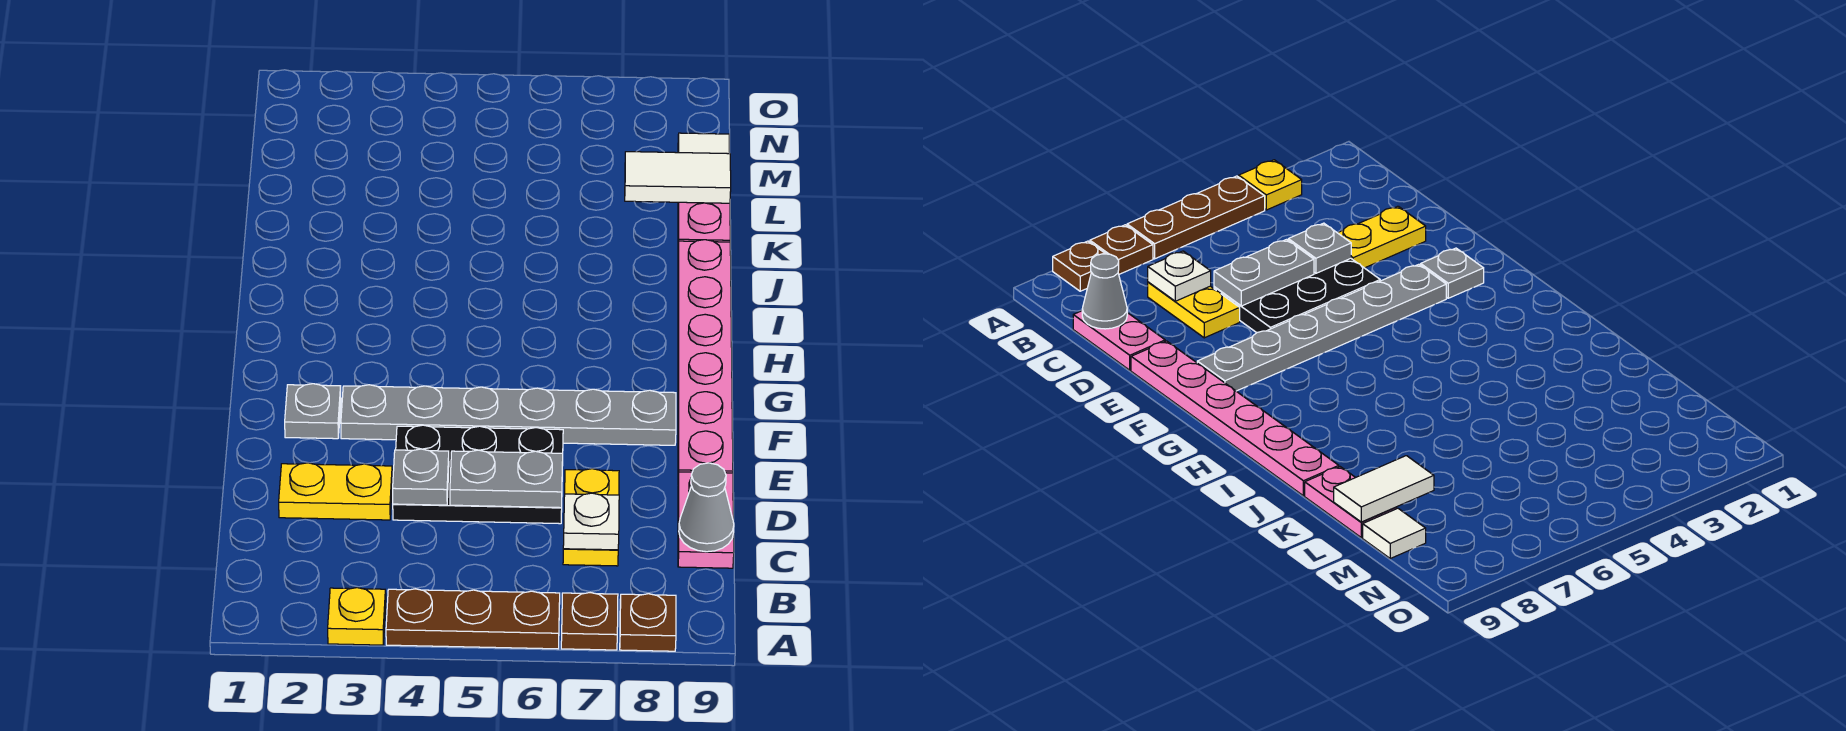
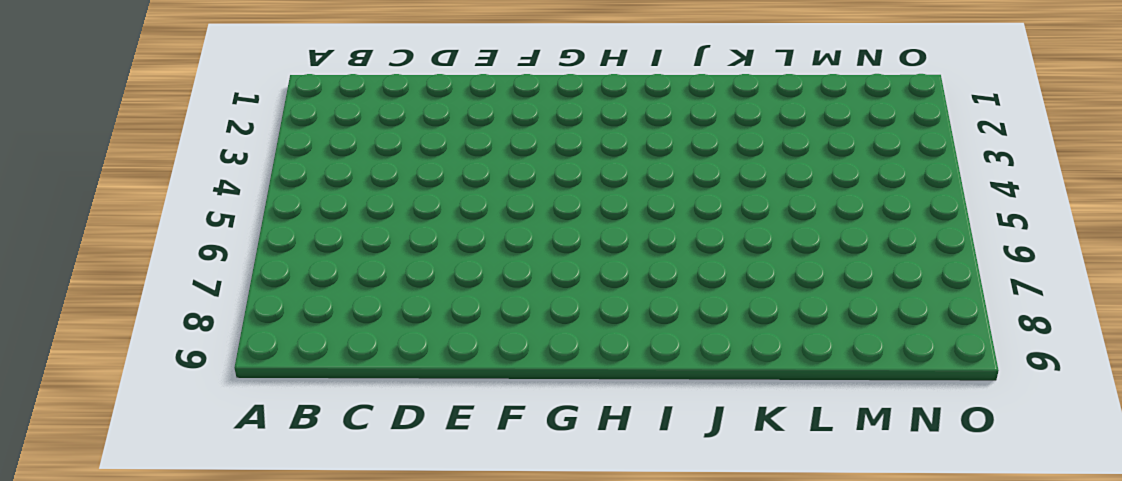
none -> yellow plate A3 level 1
none -> brown plate A4:A6 level 1
none -> brown plate A7 level 1

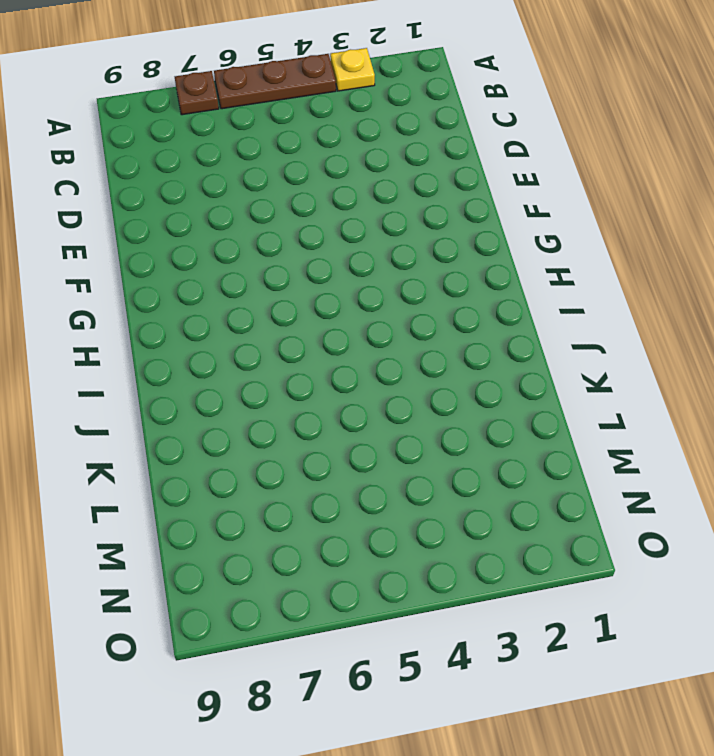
none -> brown plate A8 level 1
none -> yellow plate C7:D7 level 1
none -> pink plate C9:D9 level 1

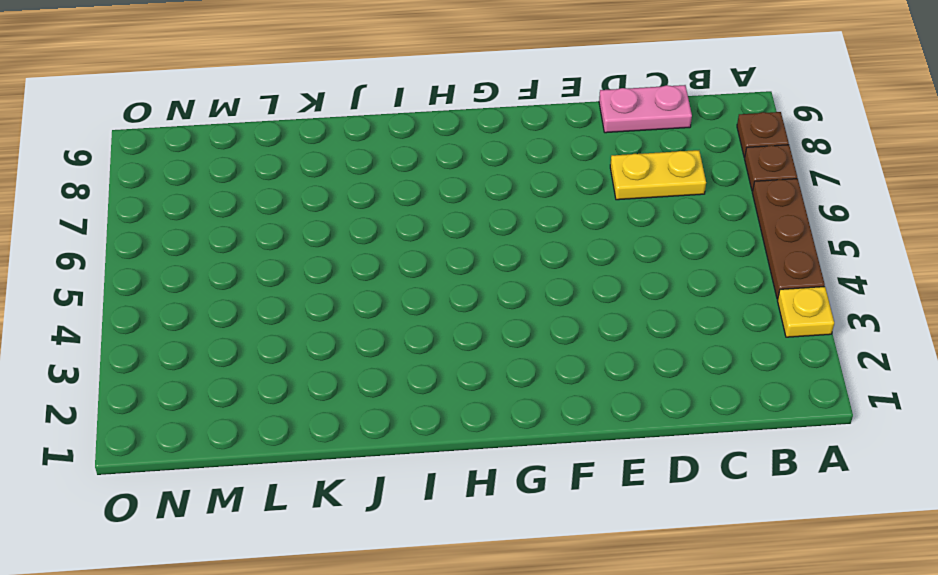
none -> yellow plate D2:D3 level 1
none -> black plate D4:E6 level 1
none -> pink plate E9:J9 level 1

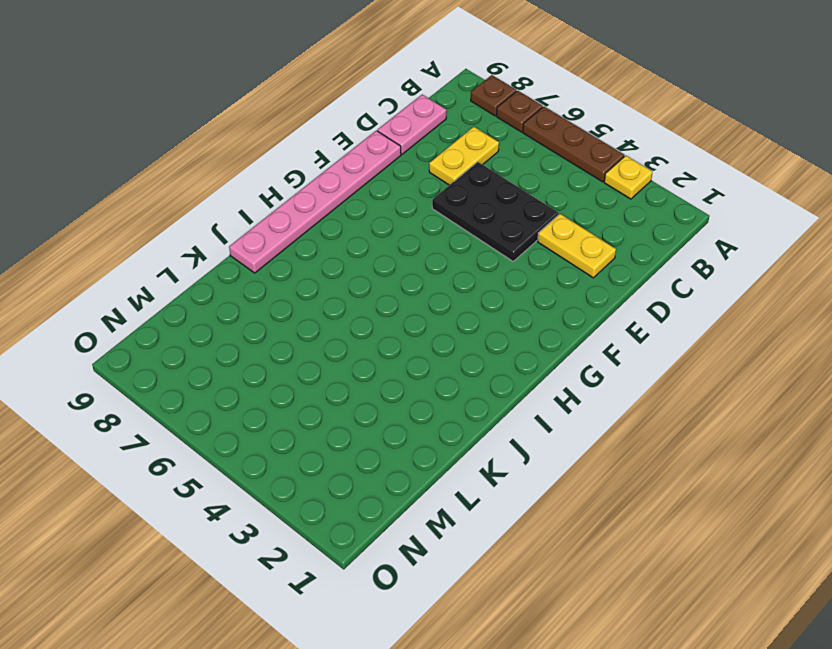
none -> grey plate F2 level 1
none -> grey plate F3:F8 level 1
none -> pink plate K9:L9 level 1

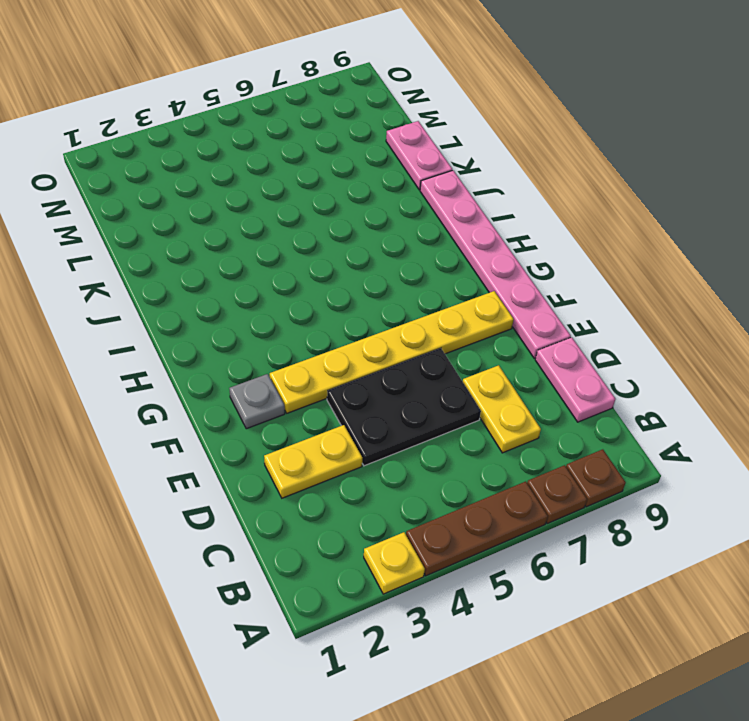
yellow plate F3:F8 level 1 -> grey plate F3:F8 level 1
none -> white tile M9 level 1
none -> white plate C7 level 2
none -> grey cone C9 level 2

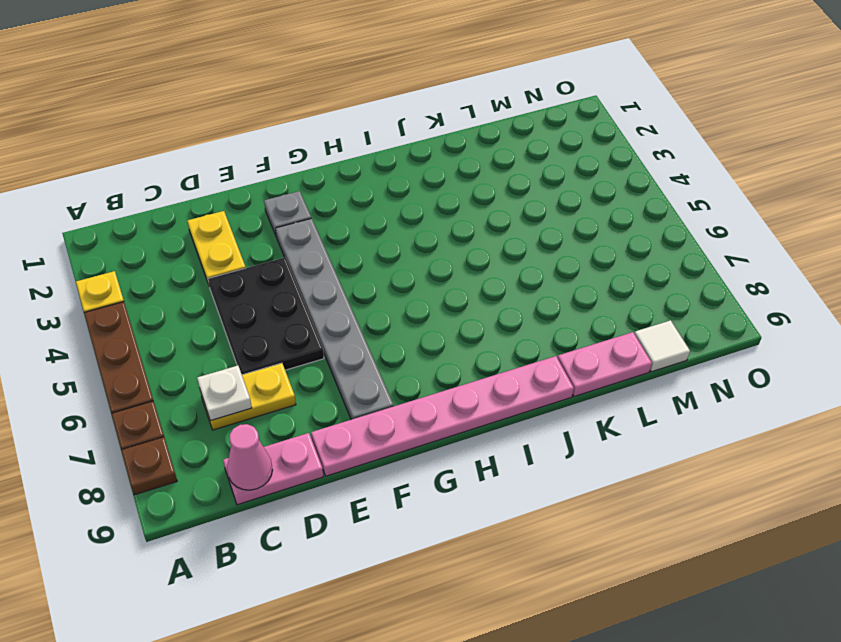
pink cone C9 level 2 -> grey cone C9 level 2
none -> grey plate D4 level 2
none -> grey plate D5:D6 level 2
none -> white tile L8:L9 level 2

